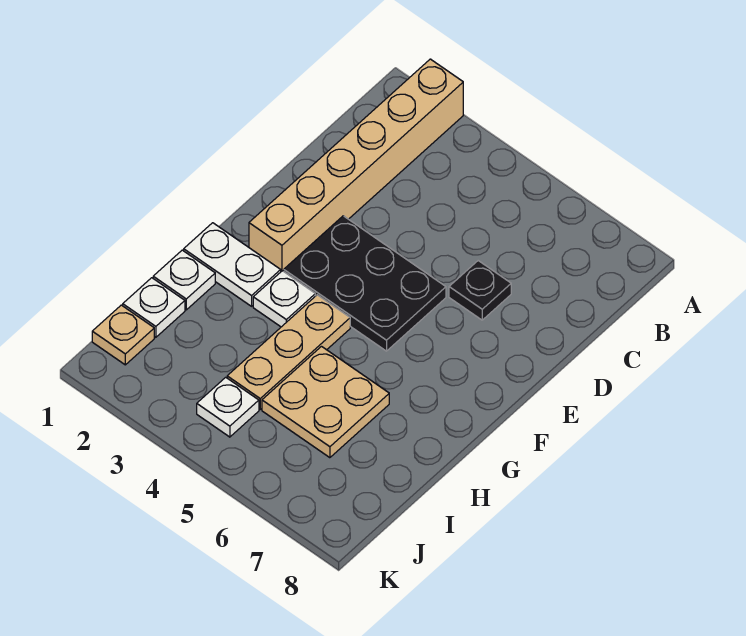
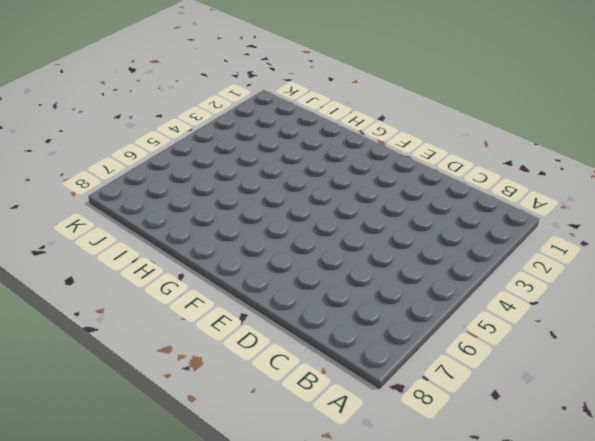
none -> tan brick A2:F2 level 1
none -> black plate D6 level 1

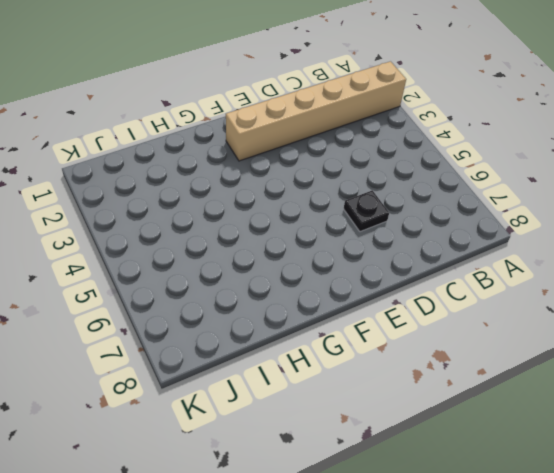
none -> black plate E3:F5 level 1
none -> white plate G1:G2 level 1

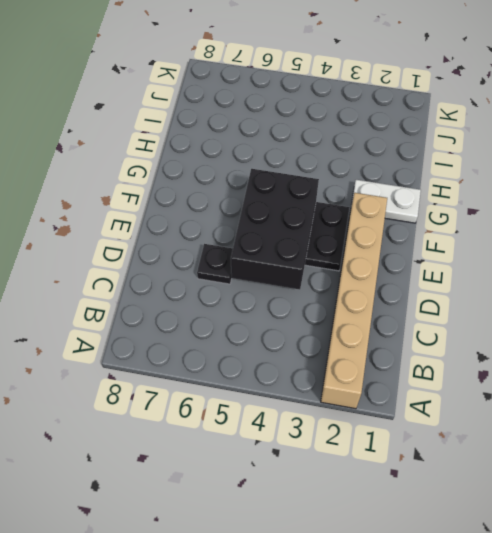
black brick D4:F5 level 2 -> none
none -> white plate G3 level 1
none -> tan plate G4:I4 level 1

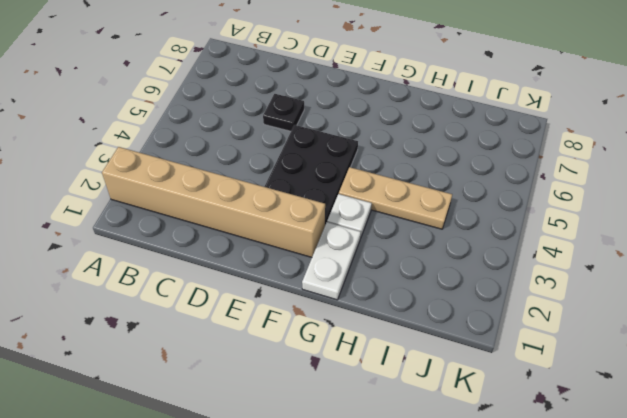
none -> white plate H1 level 1
none -> tan plate H5:I6 level 1

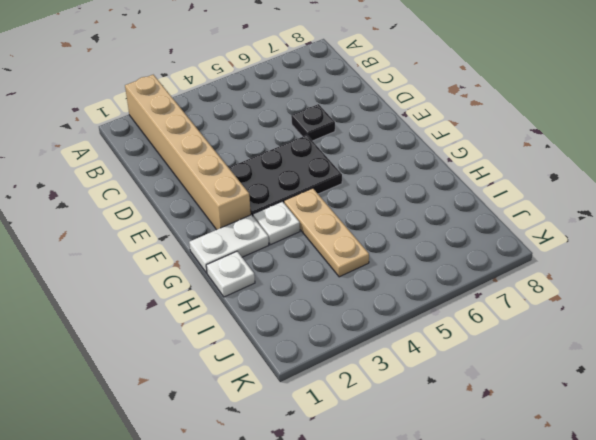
none -> tan plate H5:I6 level 1
none -> white plate I1 level 1

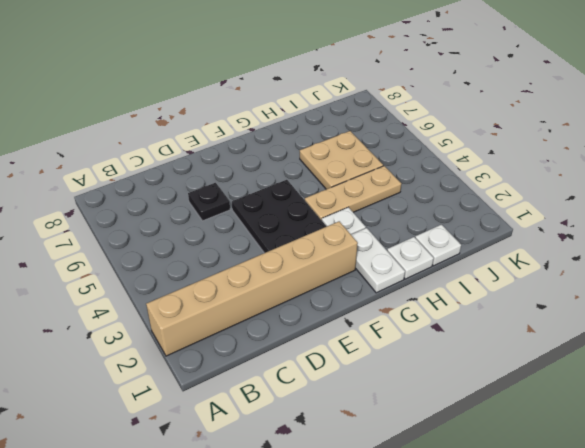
none -> tan plate J1 level 1
none -> white plate J4 level 1

